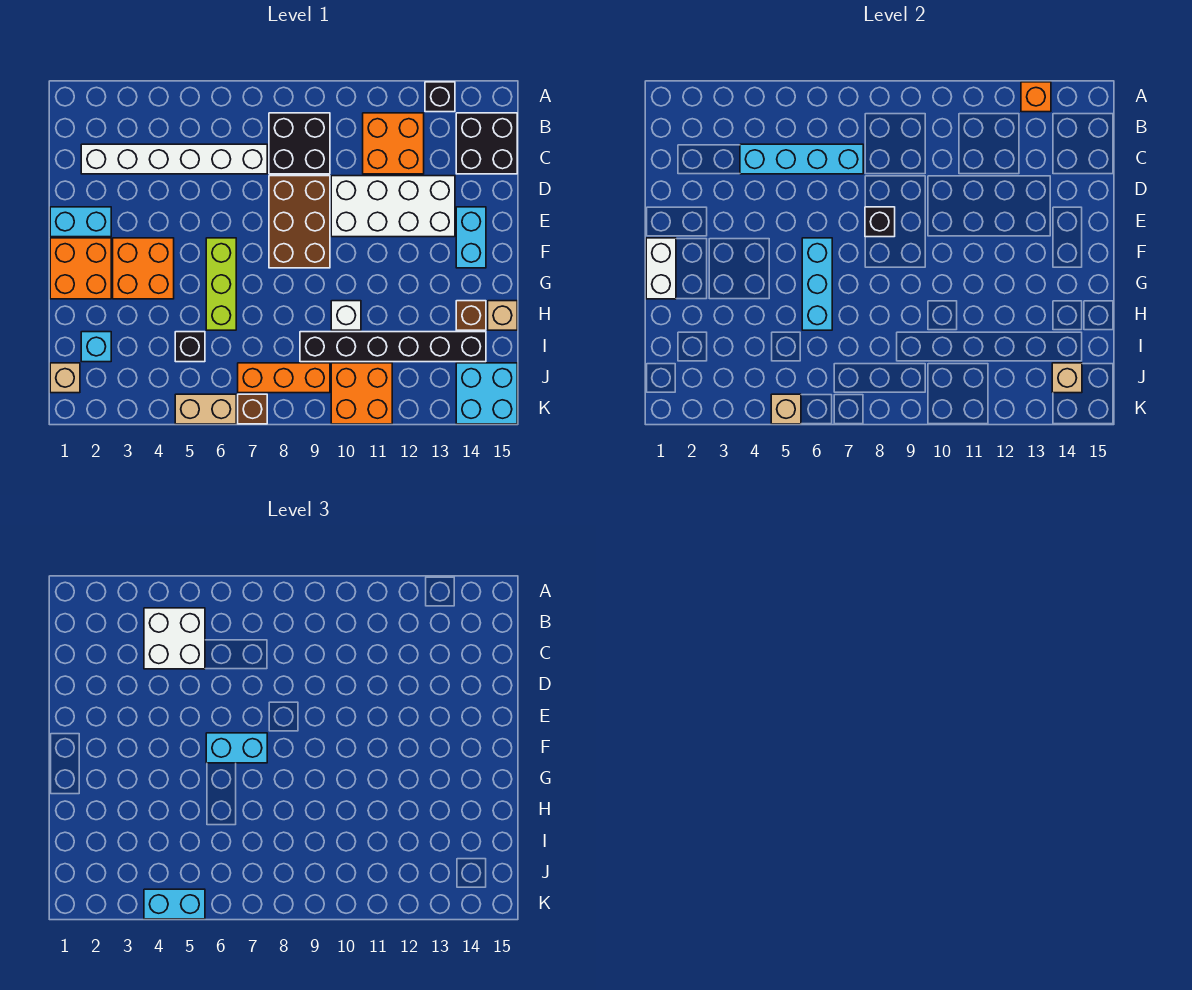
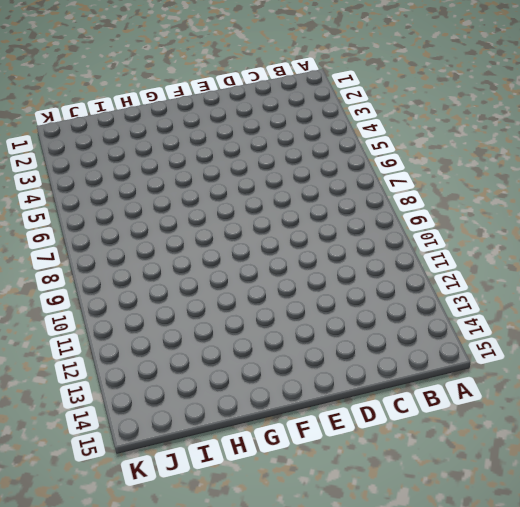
none -> black brick A13 level 1
none -> black brick B8:C9 level 1
none -> orange brick B11:C12 level 1
none -> black brick B14:C15 level 1

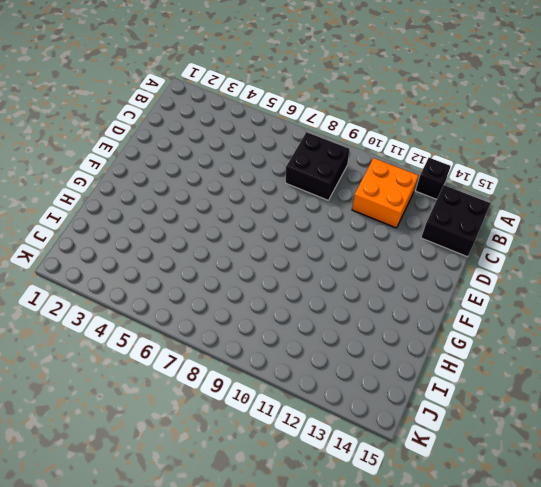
none -> white brick C2:C7 level 1
none -> brown brick D8:F9 level 1
none -> white brick D10:E13 level 1
none -> cyan brick E1:E2 level 1

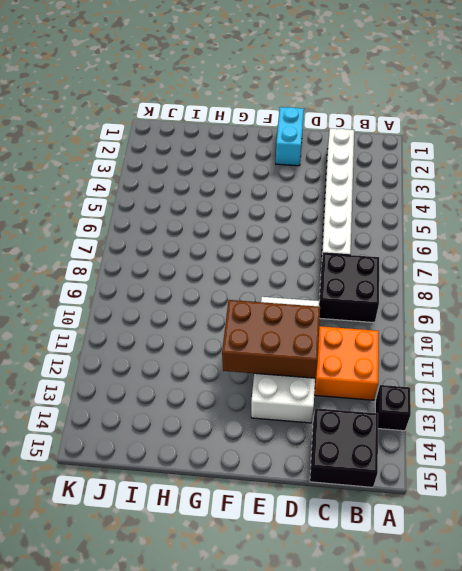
brown brick D11:F12 level 2 -> brown brick D8:F9 level 1
none -> cyan brick E14:F14 level 1
none -> orange brick F1:G2 level 1
none -> orange brick F3:G4 level 1
none -> lime brick F6:H6 level 1

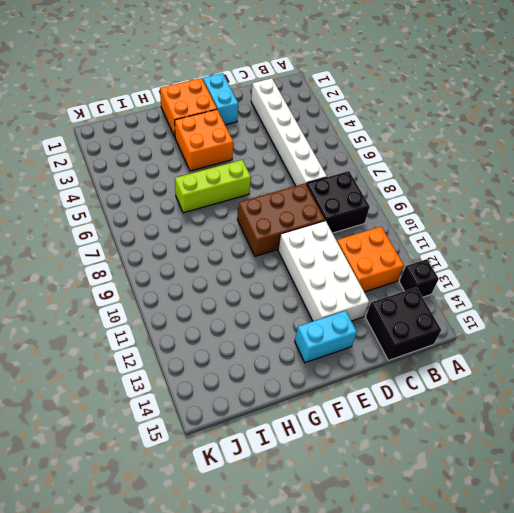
none -> white brick H10 level 1
none -> brown brick H14 level 1
none -> tan brick H15 level 1
none -> cyan brick I2 level 1

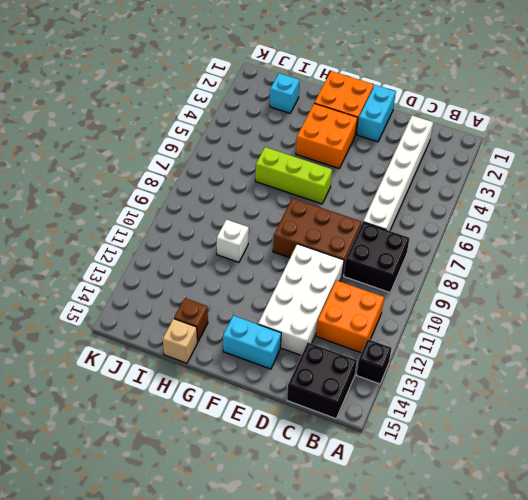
none -> black brick I5 level 1
none -> black brick I9:I14 level 1
none -> tan brick J1 level 1
none -> orange brick J7:J9 level 1

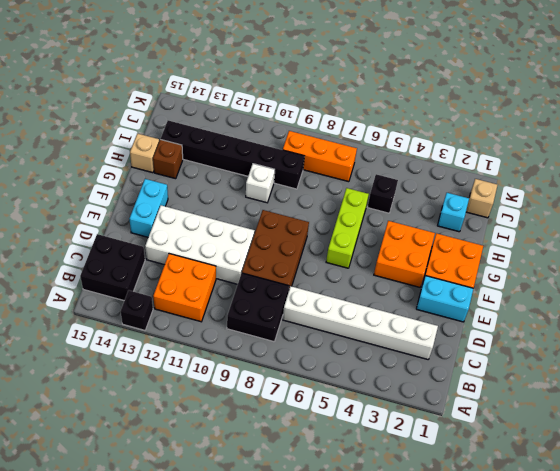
none -> orange brick J10:K11 level 1
none -> cyan brick J14:K15 level 1
none -> tan brick K5:K6 level 1
none -> brown brick K7 level 1

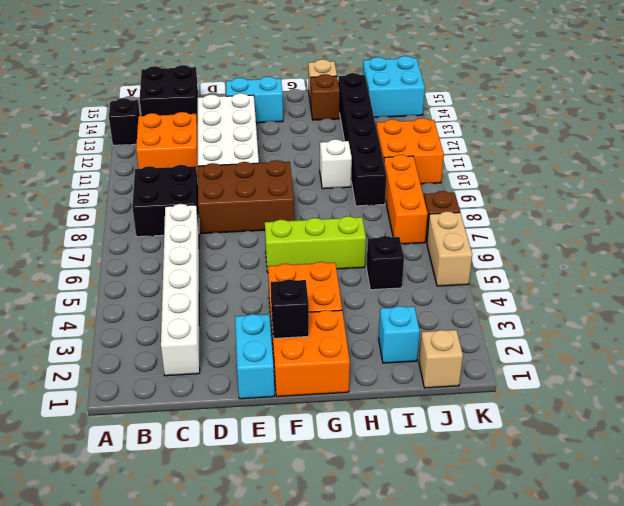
black brick F2 level 2 -> black brick E8 level 2
none -> orange brick A13 level 2
none -> cyan brick C4:C7 level 2
none -> white brick F1:G1 level 2
none -> cyan brick F6:H6 level 2

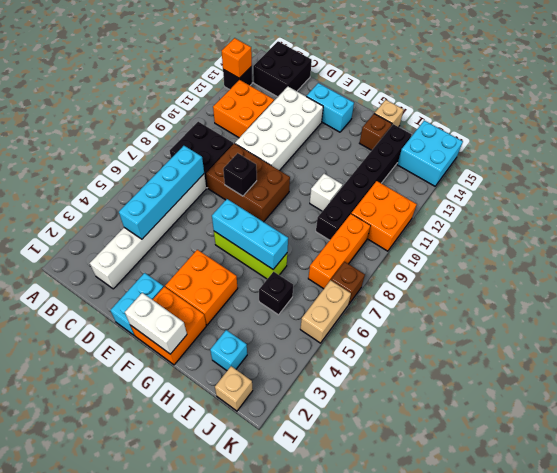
none -> tan brick J14 level 2
none -> tan brick K5 level 2
none -> white brick B4:C5 level 3
none -> cyan brick F6:F7 level 3

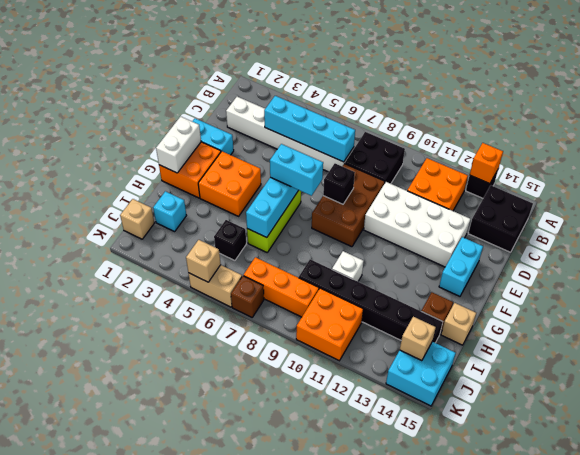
none -> white brick B4:C5 level 3
none -> cyan brick K4:K5 level 3

